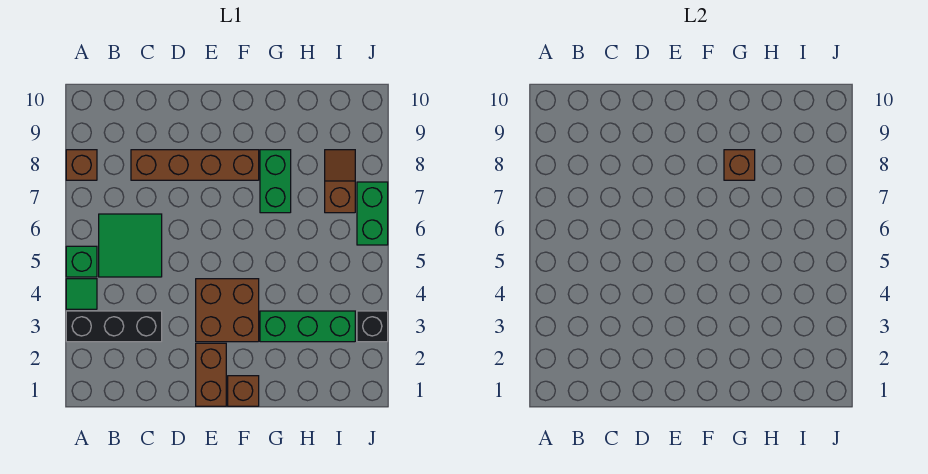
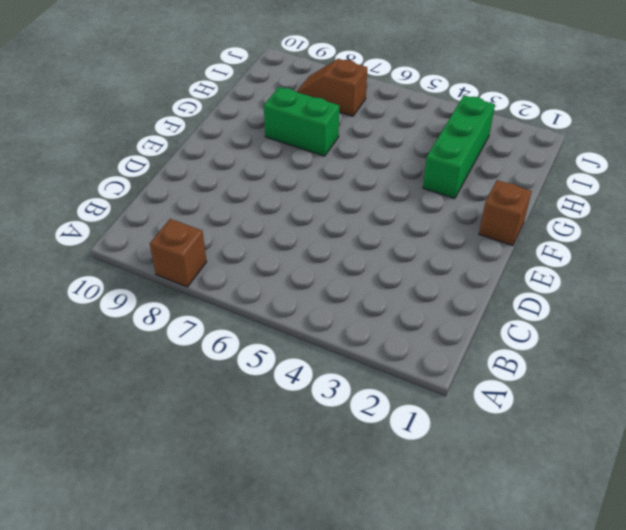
none -> black brick A3:C3 level 1
none -> green tile A4 level 1
none -> green brick A5 level 1

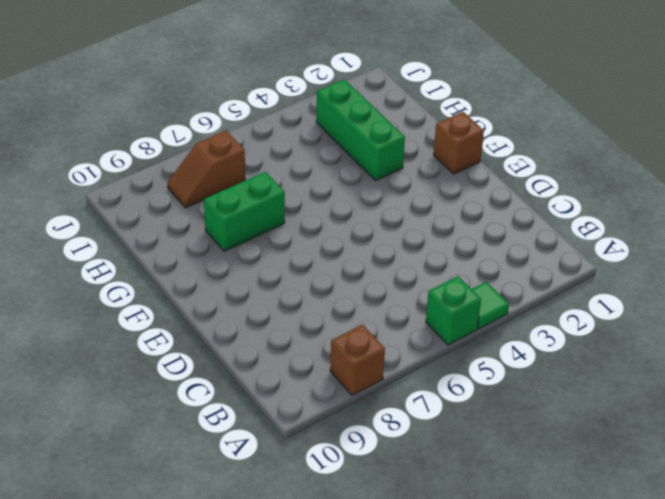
none -> black brick A3:C3 level 1
none -> green tile B5:C6 level 1
none -> brown brick C8:F8 level 1

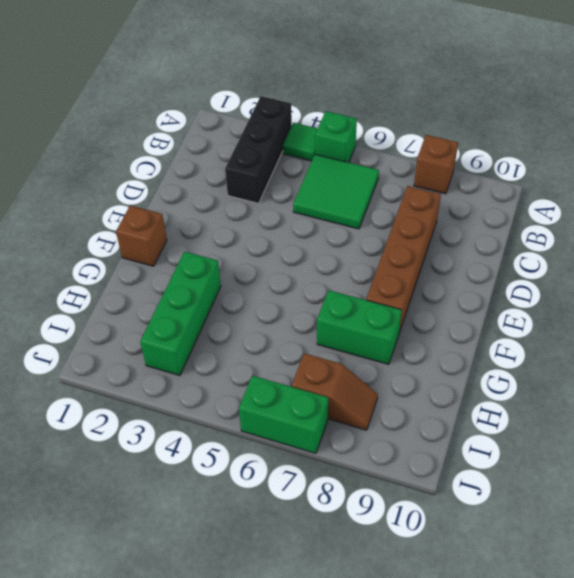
none -> brown brick E1:E2 level 1
none -> brown brick E3:F4 level 1
none -> black brick J3 level 1

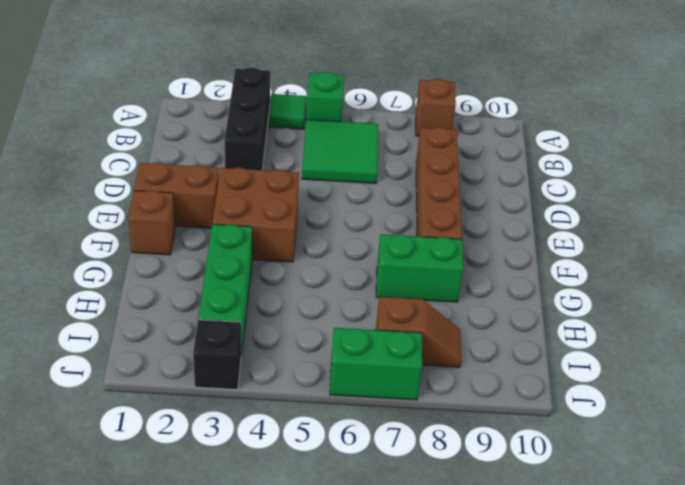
none -> brown brick G8 level 2

